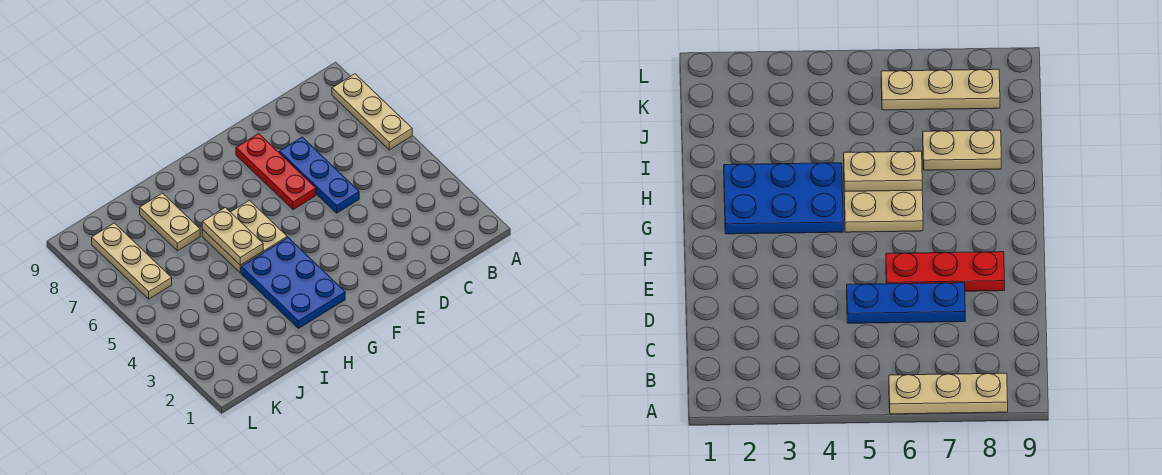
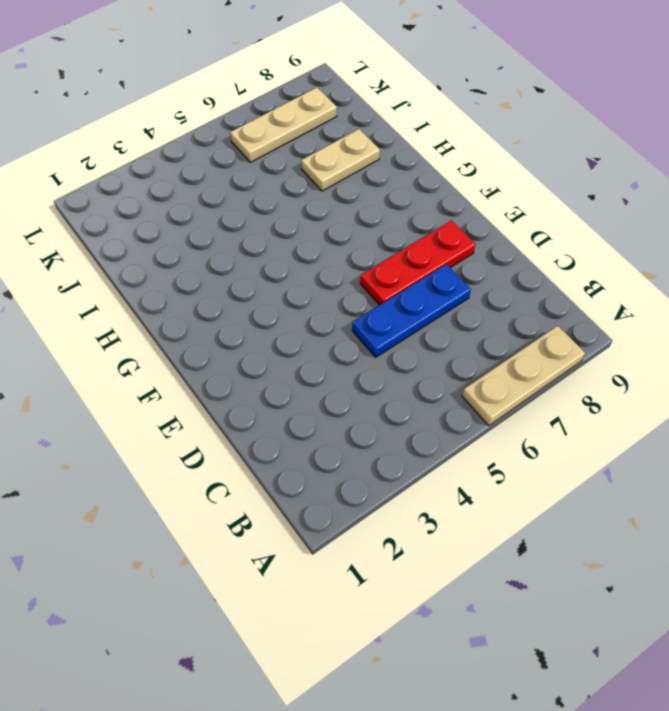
none -> blue plate G2:H4 level 1
none -> tan plate G5:H6 level 1

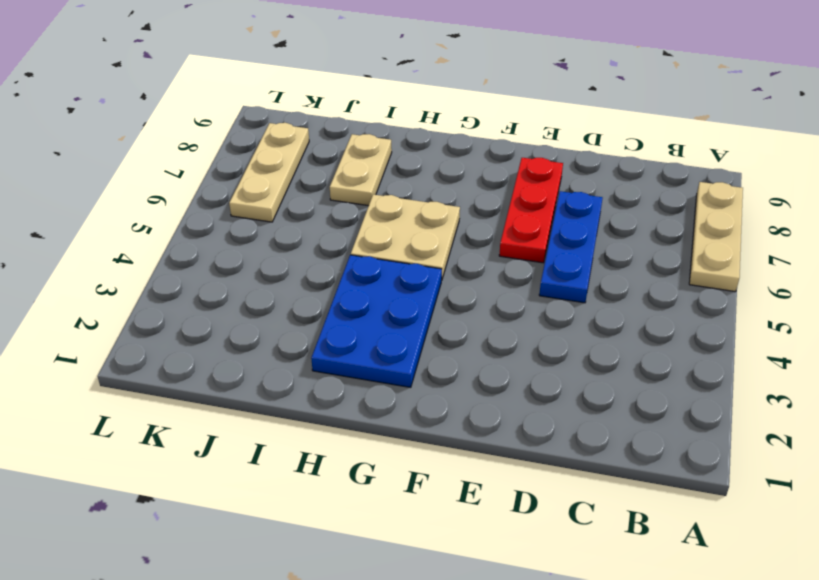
none -> tan plate H5:H6 level 2

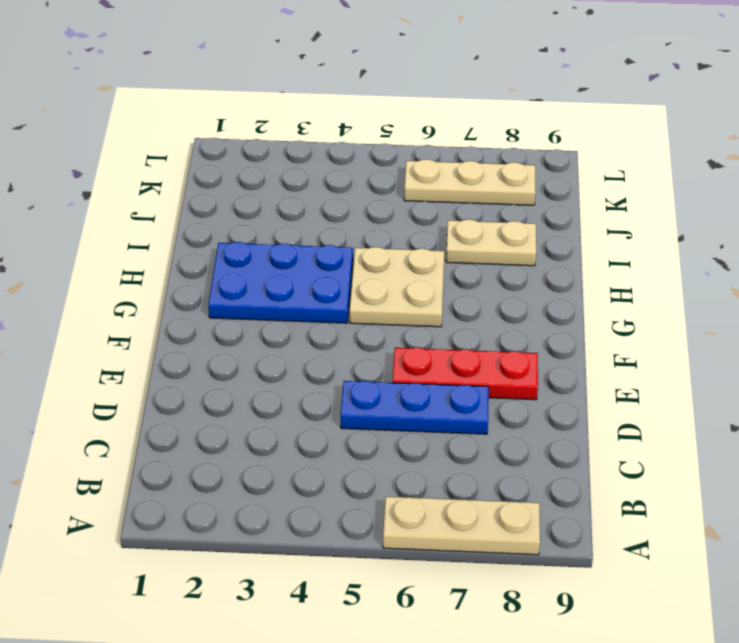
none -> tan plate H5:H6 level 2

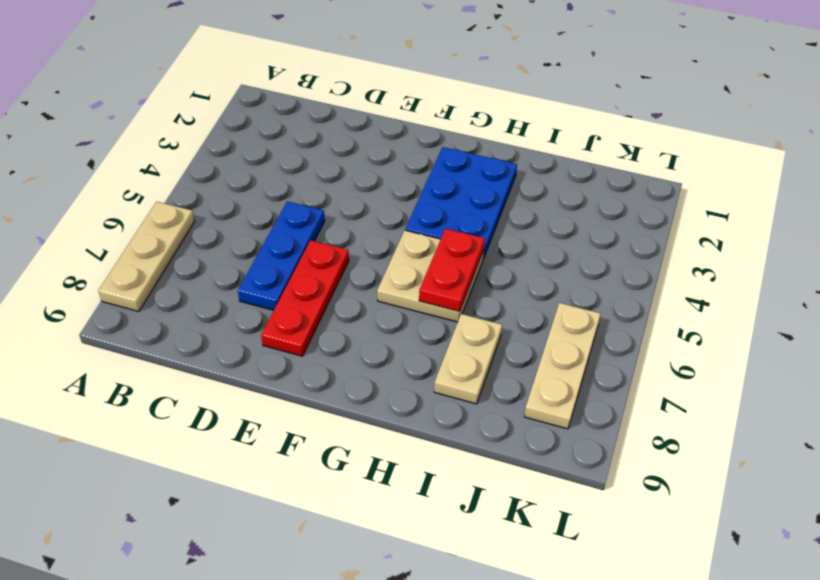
red plate H5:H6 level 2 -> tan plate H5:H6 level 2

